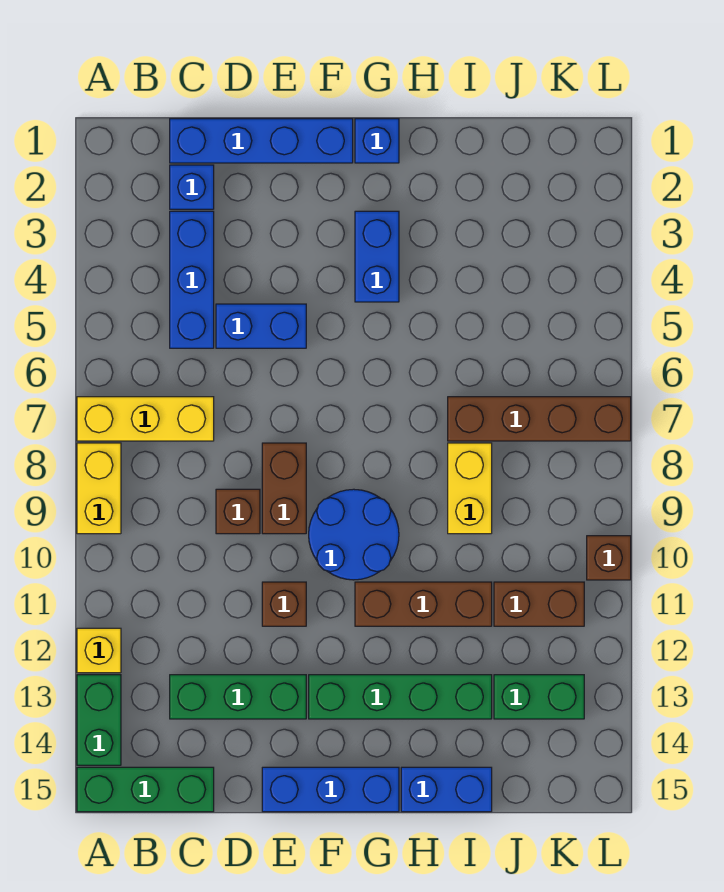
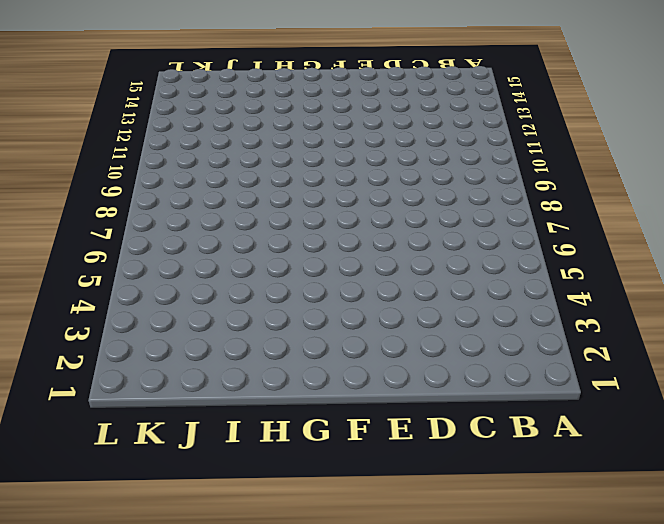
none -> yellow brick A7:C7 level 1
none -> yellow brick A8:A9 level 1
none -> yellow brick A12 level 1

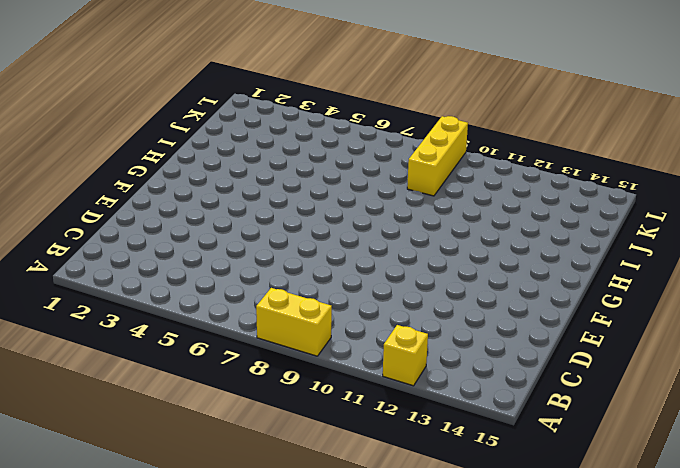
yellow brick J9:L9 level 1 -> yellow brick A7:C7 level 1
none -> green brick A13:A14 level 1
none -> green brick A15:C15 level 1
none -> blue brick C1:F1 level 1

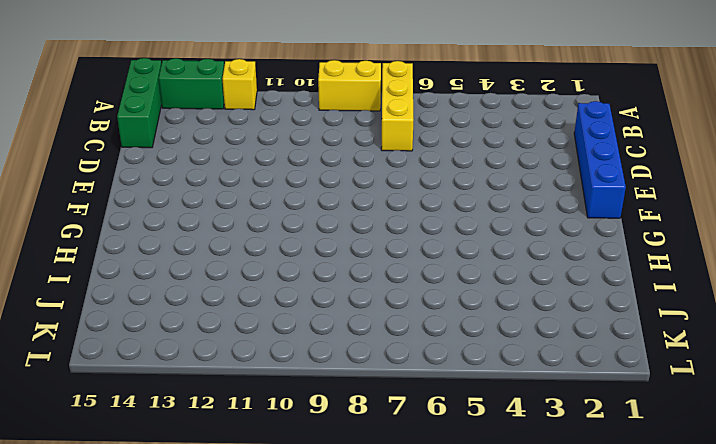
none -> blue brick C2 level 1
none -> blue brick C3:C5 level 1
none -> green brick C13:E13 level 1

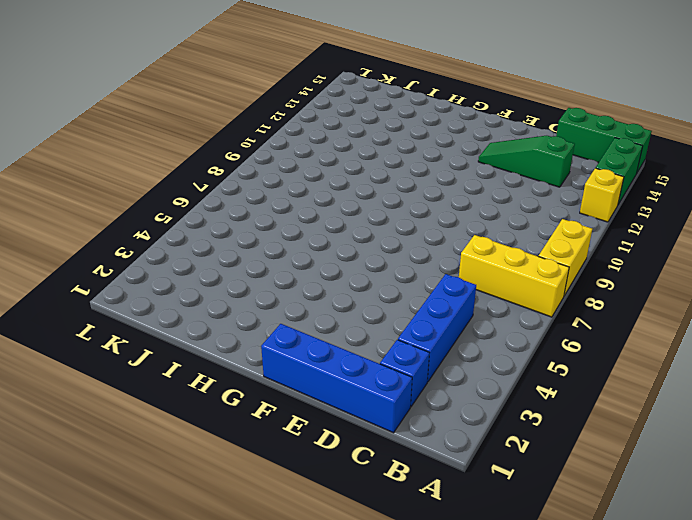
green slope C13:E13 level 1 top C -> green brick C13:E13 level 1
none -> blue brick D5:E5 level 1
none -> brown brick D9 level 1
none -> brown brick E8:E9 level 1

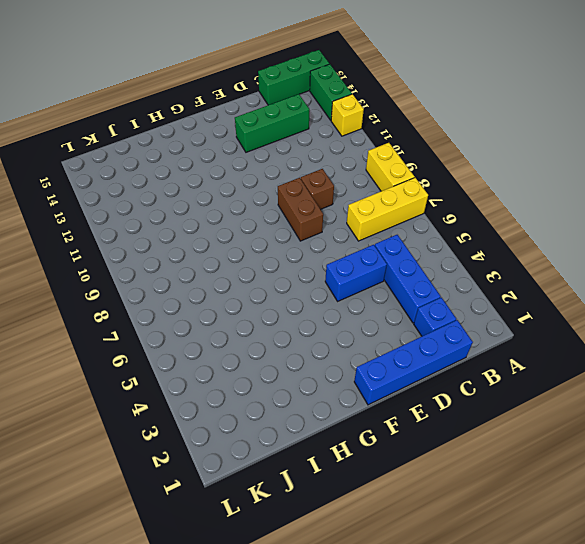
none -> brown brick E11 level 1
none -> blue brick E15:G15 level 1
none -> blue round brick F9:G10 level 1

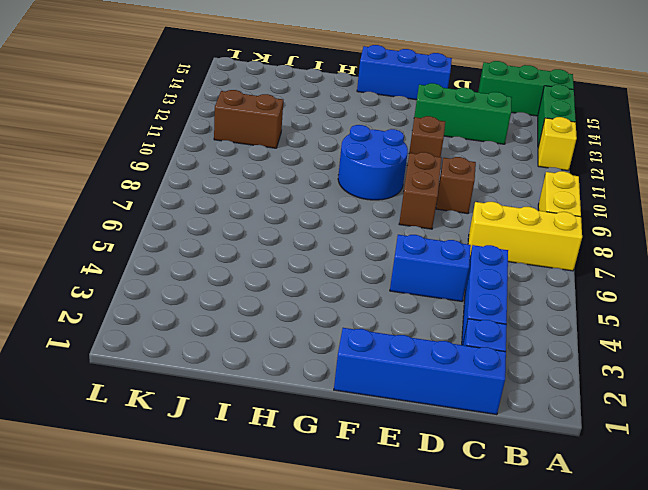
none -> green brick F13:I13 level 1
none -> blue brick G1 level 1
none -> blue brick G3:G4 level 1

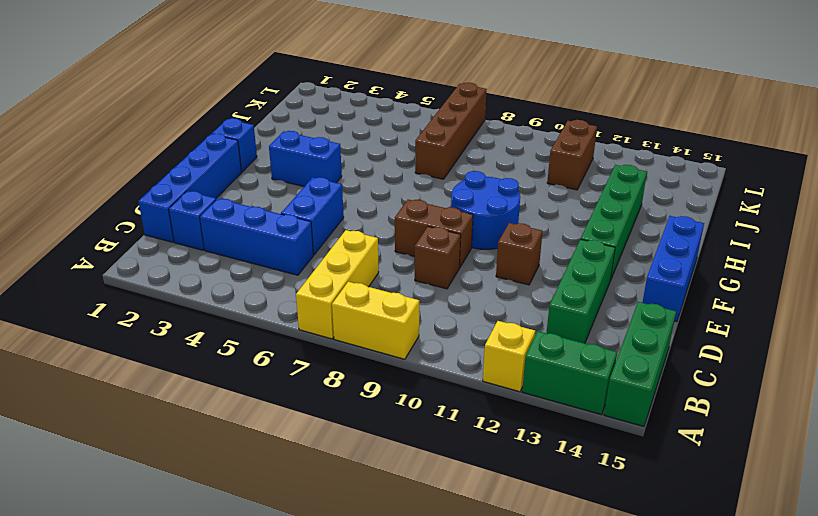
none -> brown brick G11:I11 level 1
none -> blue brick H15:I15 level 1
none -> yellow brick I8:I9 level 1

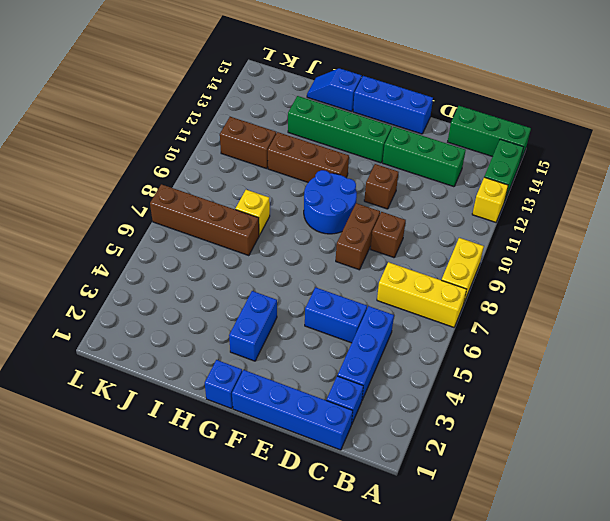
blue slope H15:I15 level 1 top H -> blue brick H15:I15 level 1
yellow brick I8 level 1 -> yellow brick I8:I9 level 1
none -> green brick J13:K13 level 1
none -> brown brick L10 level 1

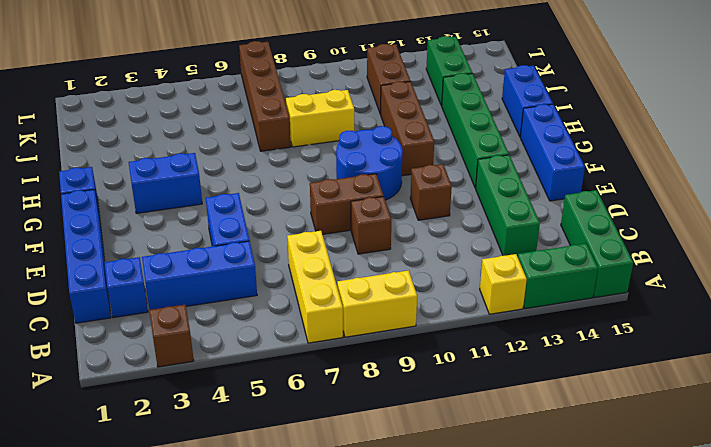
brown brick A3 level 1 -> brown brick L10 level 1

